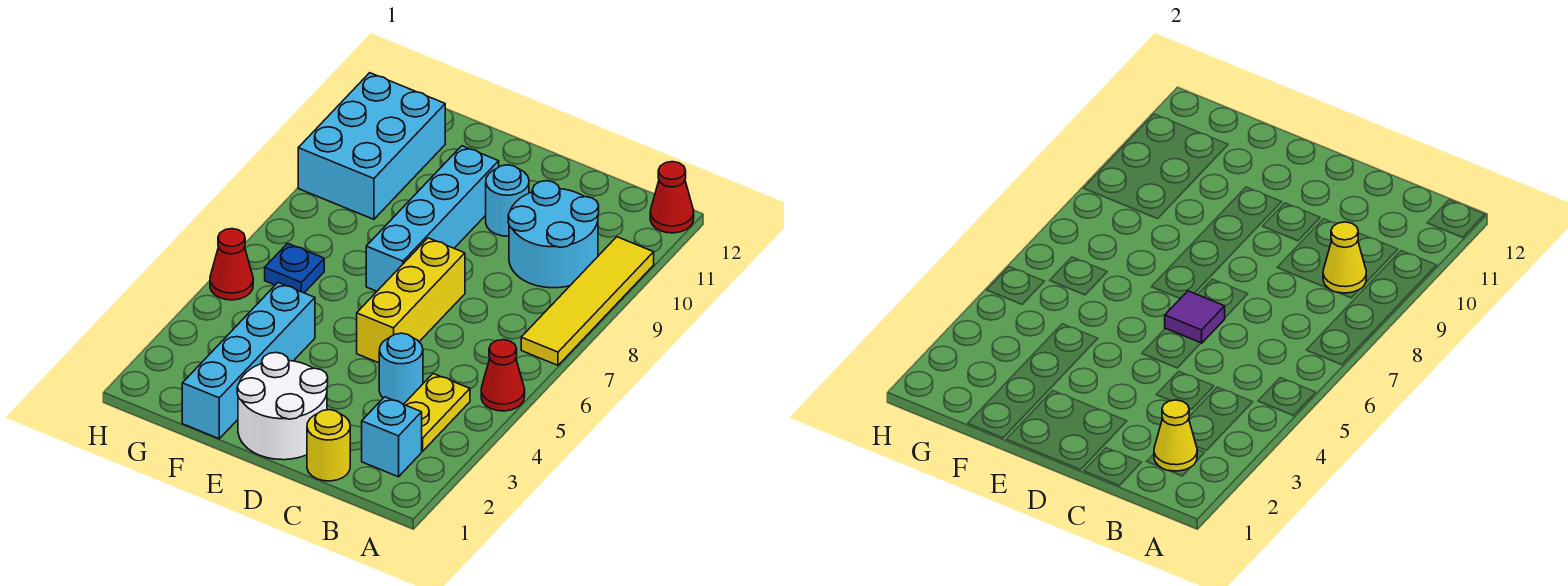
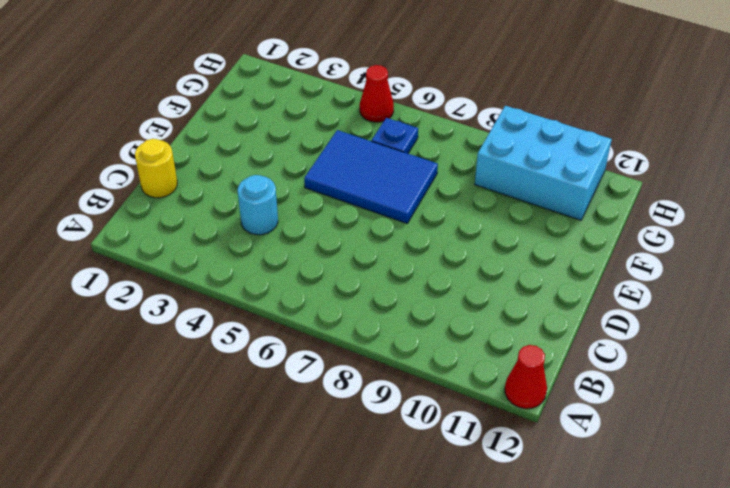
blue tile E5:F7 level 1 -> cyan brick E7:E10 level 1
none -> red cone A5 level 1
none -> yellow tile A7:A10 level 1
none -> cyan brick B2 level 1

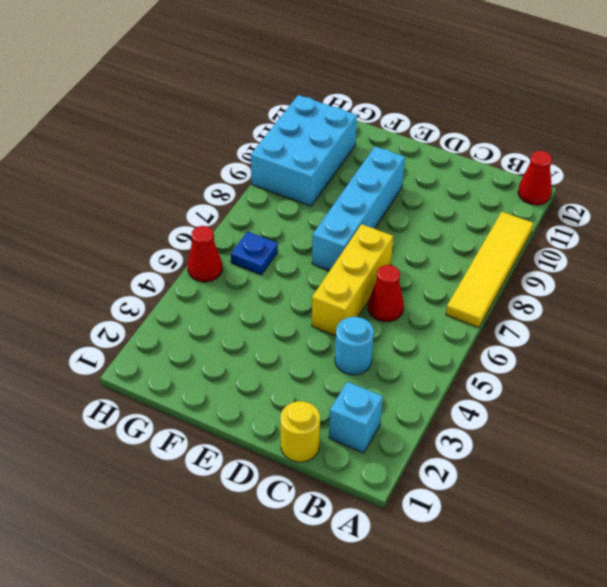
red cone C6 level 1 -> red cone A5 level 1
none -> yellow plate B3:B4 level 1
none -> cyan round brick B9:C10 level 1
none -> white round brick D1:E2 level 1

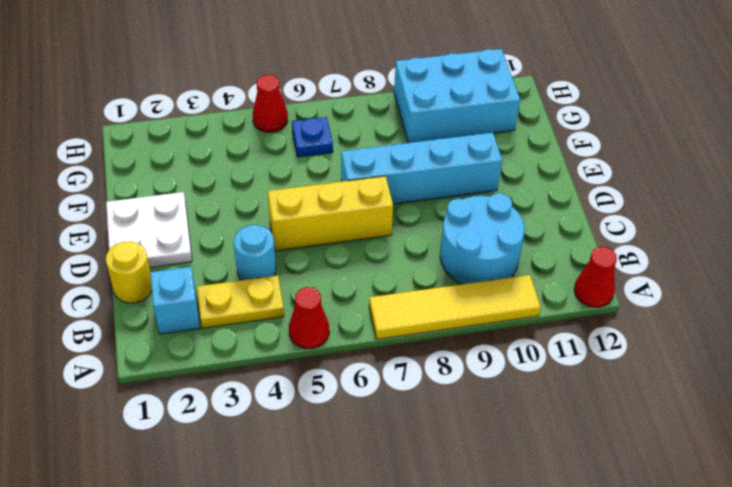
white plate D1:E2 level 1 -> white round brick D1:E2 level 1
none -> cyan round brick D10 level 1
none -> cyan brick F1:F4 level 1
none -> yellow cone B2 level 2

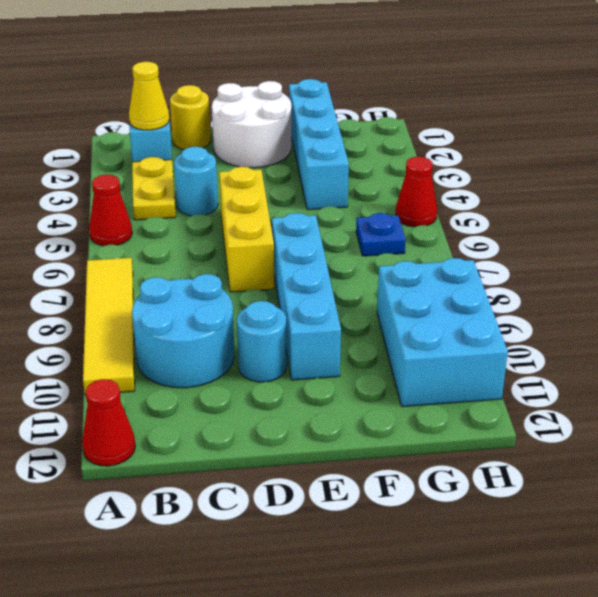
none -> yellow cone B9 level 2
none -> purple tile D6 level 2

